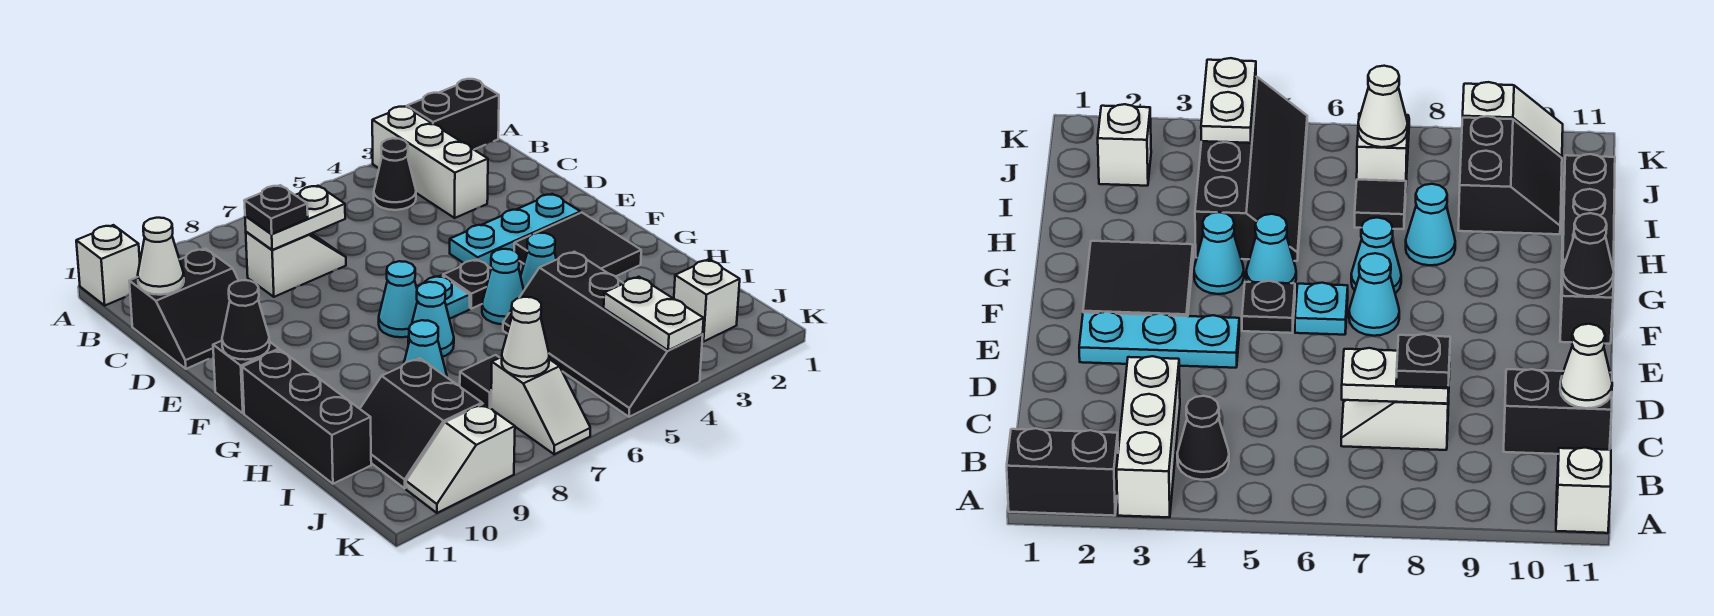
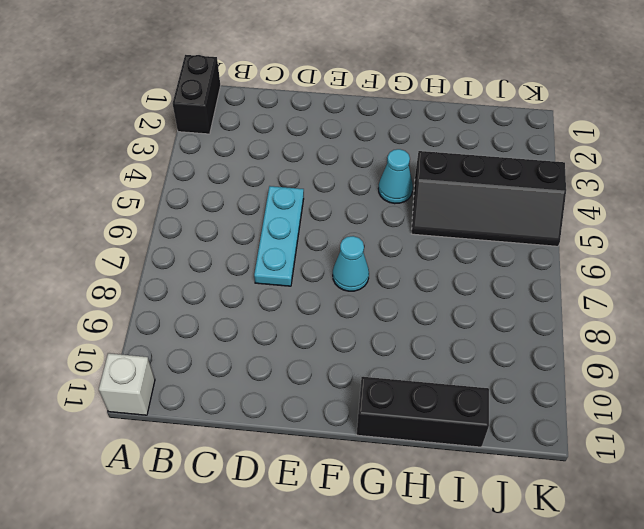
cyan plate D5:D7 level 1 -> cyan plate E2:E4 level 1
none -> white brick A3:C3 level 1
none -> black cone B4 level 1
none -> white slope C7:C8 level 1 top 8

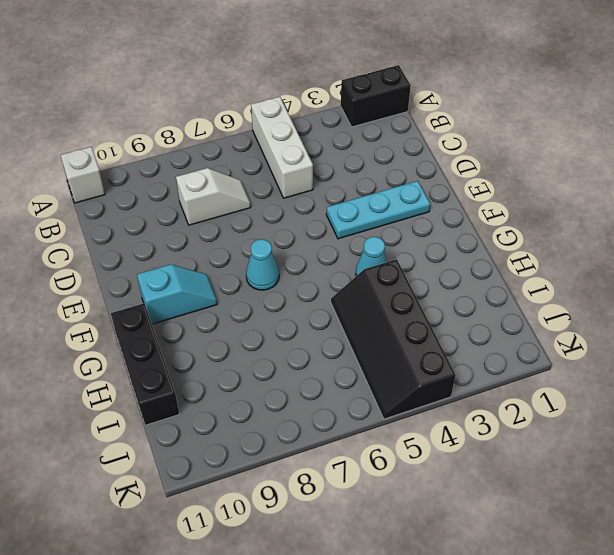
white brick A5:C5 level 1 -> white brick A3:C3 level 1
cyan slope F9:F10 level 1 top 10 -> none
none -> black cone B4 level 1
none -> black slope C10:D11 level 1 top C
none -> black tile F2:G3 level 1

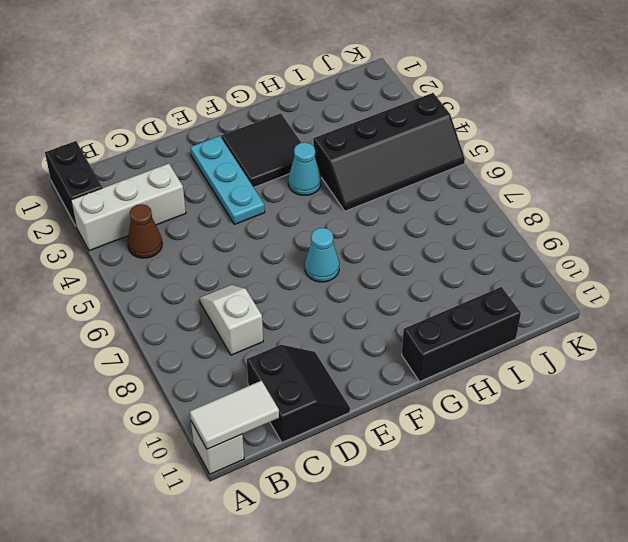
white tile A11:B11 level 2 -> none
brown cone B4 level 1 -> black cone B4 level 1
none -> black plate F5 level 1
none -> cyan plate F6 level 1
none -> black brick F11 level 1

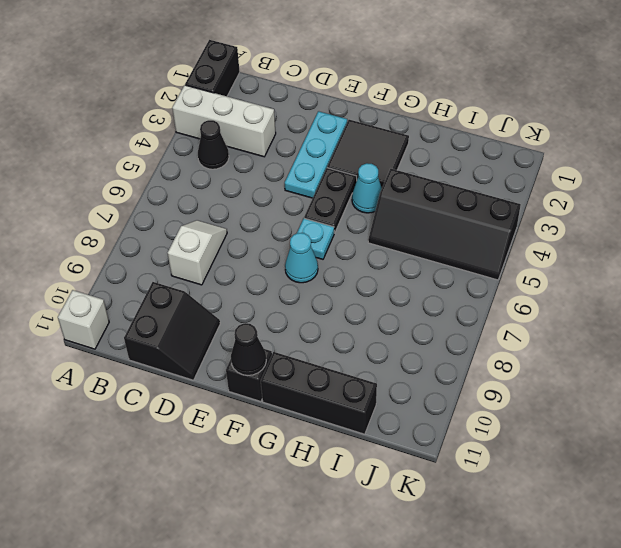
black plate F4:F5 level 1 -> black plate F5 level 1
none -> cyan cone G5 level 1
none -> cyan cone G7 level 1
none -> cyan cone H8 level 1

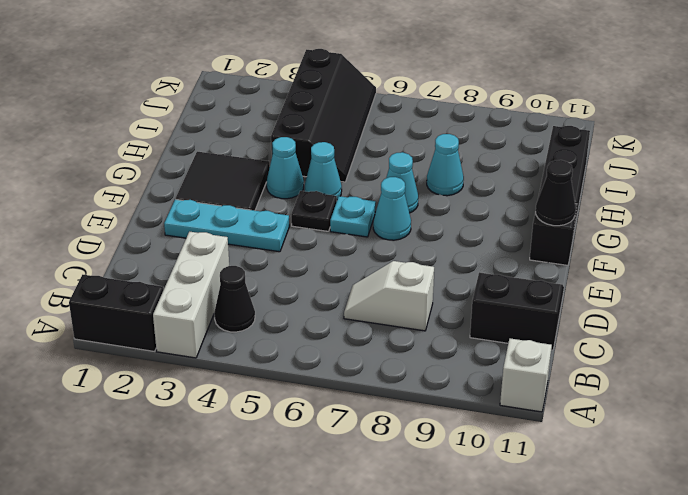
none -> black tile I7 level 1
none -> black slope I9:J10 level 1 top 9
none -> white brick J2 level 1

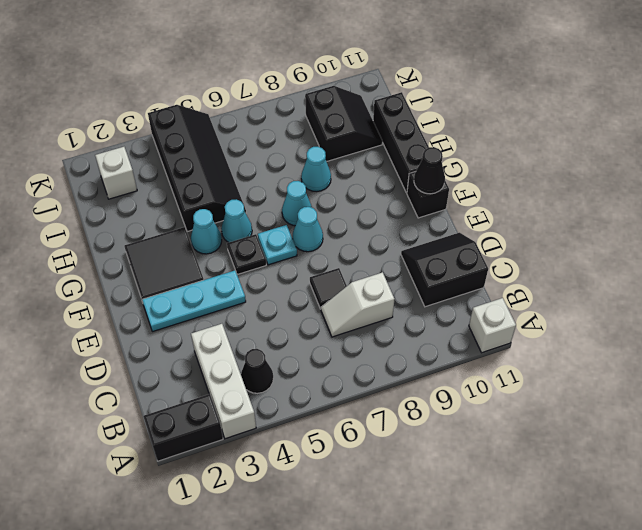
black tile D7 level 1 -> black tile I7 level 1
none -> white slope J7:K7 level 1 top J
none -> white slope K9:K10 level 1 top 9
none -> white plate C7:C8 level 2

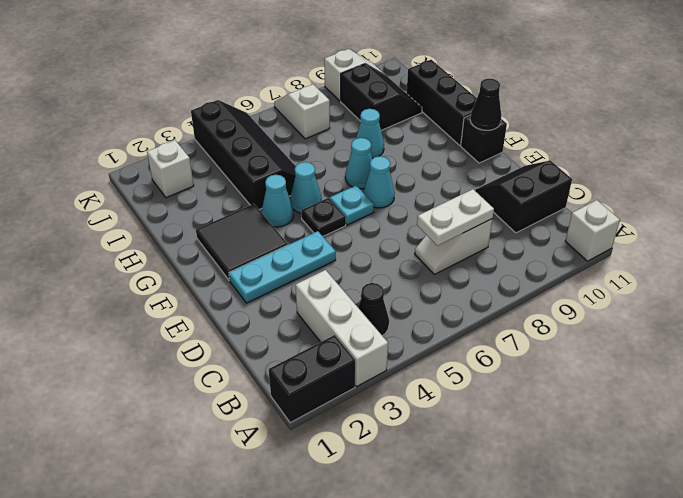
none -> black tile I7 level 1
none -> white cone C11 level 2
none -> white plate J4:K4 level 2

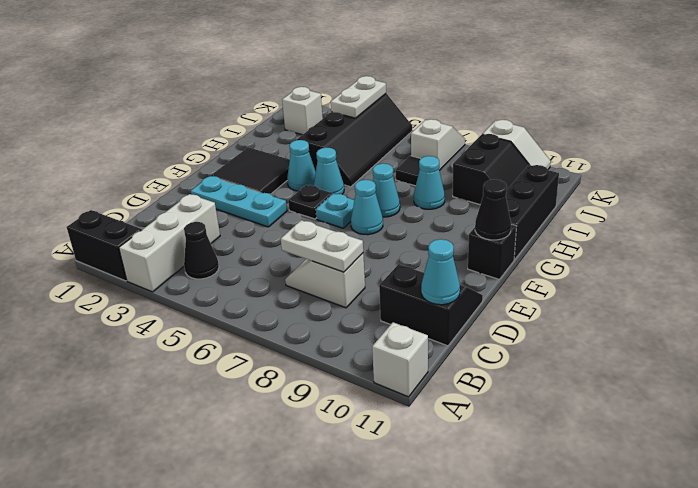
cyan cone C11 level 2 -> white cone C11 level 2
none -> white cone J7 level 2
none -> black plate C8 level 3

